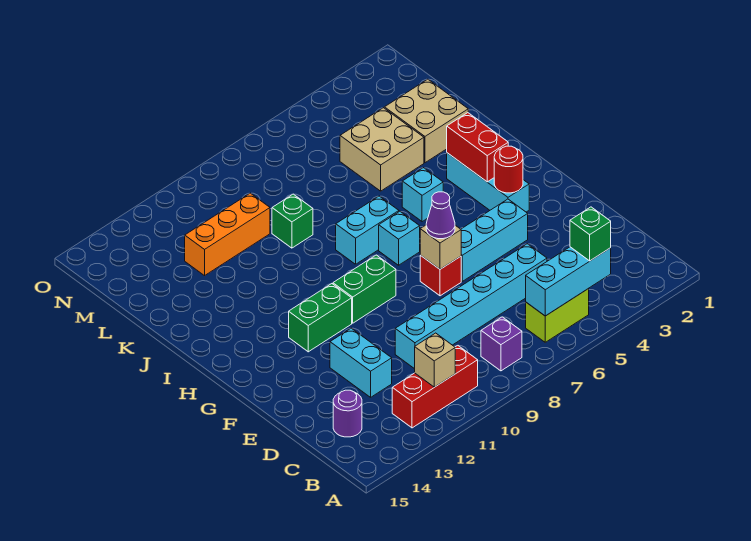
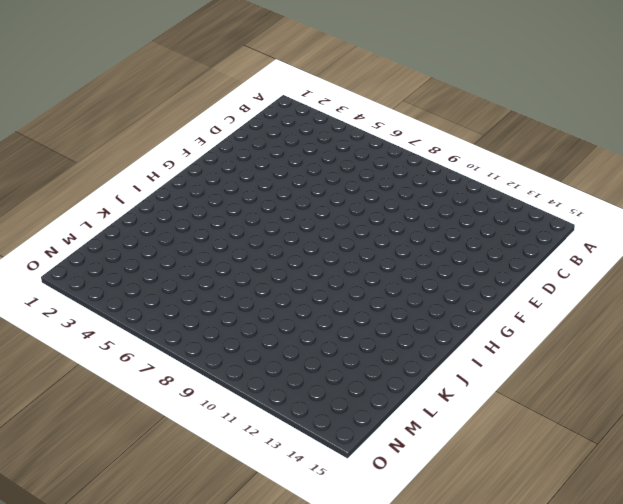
none -> lime brick B5:B6 level 1
none -> purple brick B8 level 1
none -> red brick B10:B12 level 1

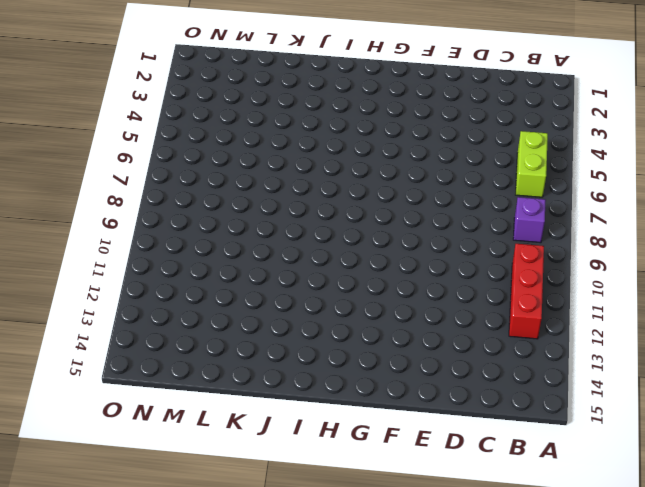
none -> purple round brick C14 level 1
none -> cyan brick D5:D10 level 1
none -> cyan brick D12:E12 level 1

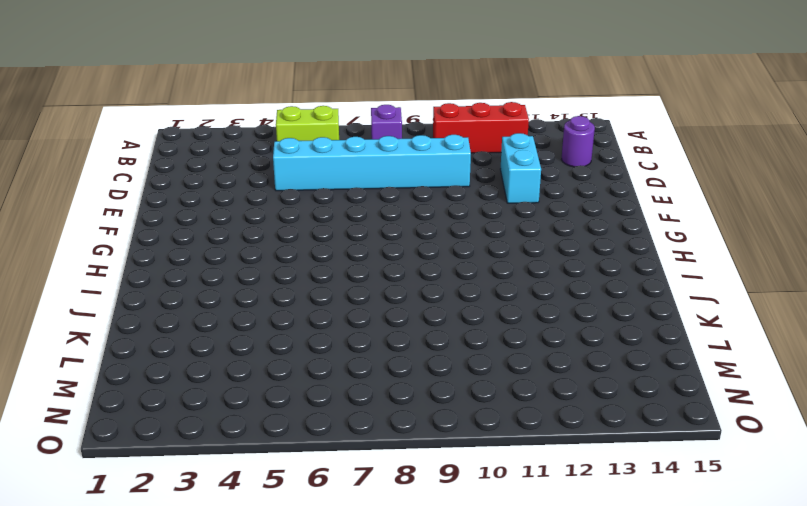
none -> cyan brick F4:F6 level 1
none -> red brick F7 level 1
none -> cyan brick G3:I3 level 1

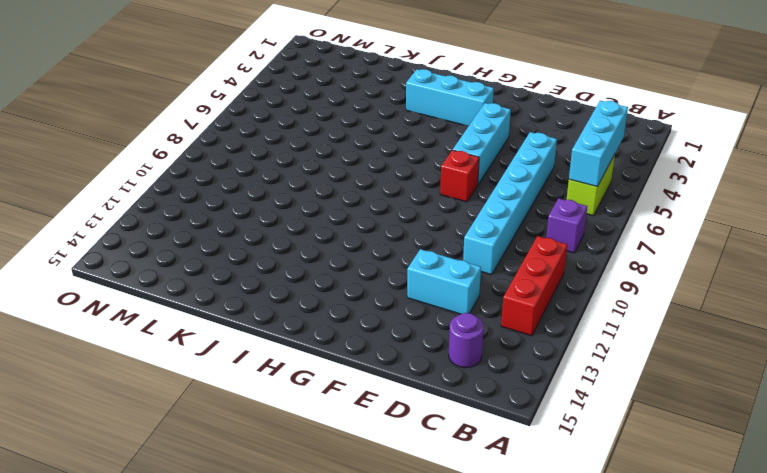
none -> green brick G9:G10 level 1
none -> green brick G11:G12 level 1
none -> cyan brick H7 level 1

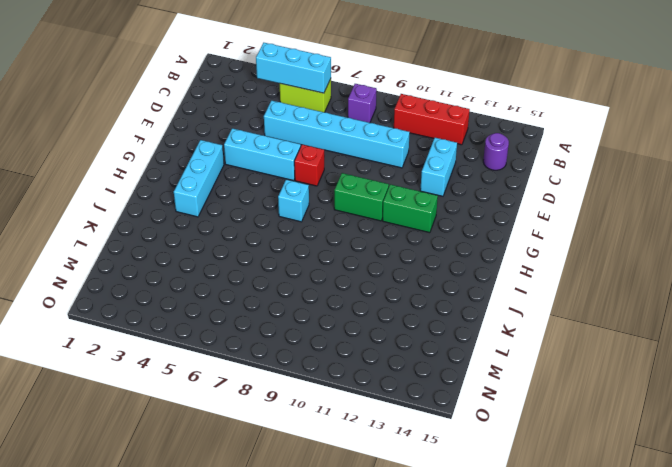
none -> cyan brick I5 level 1
none -> cyan brick I7:I8 level 1
none -> tan brick K2:L3 level 1

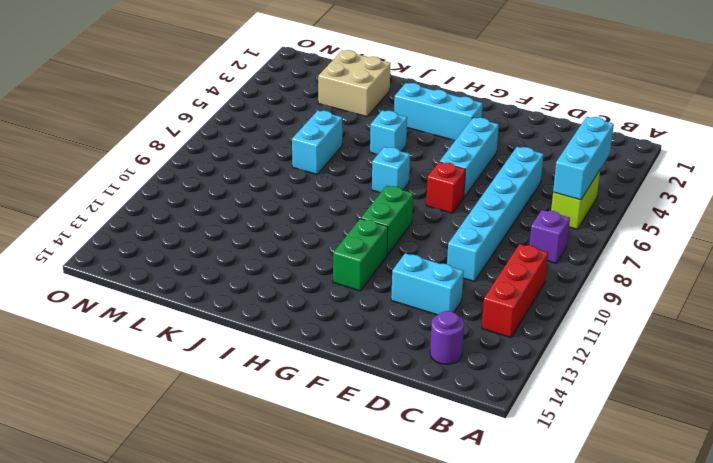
cyan brick K6:K7 level 1 -> cyan brick I7:I8 level 1
none -> tan brick K4:L5 level 1
none -> green brick K9 level 1
none -> orange brick L10:L12 level 1

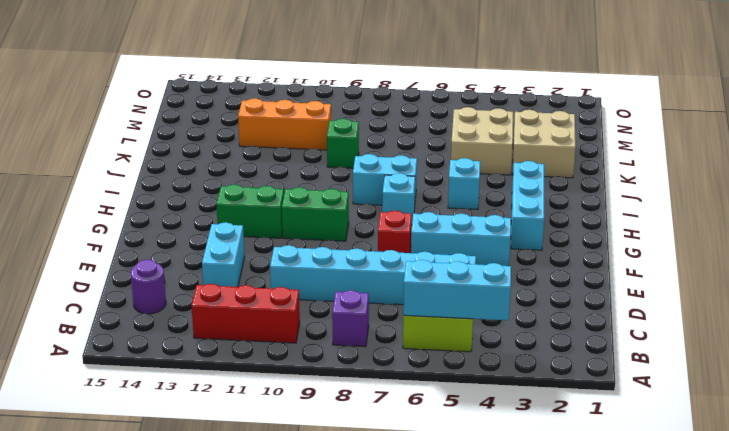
none -> tan brick B11 level 2
none -> tan brick F7 level 2
none -> red round brick G3 level 2

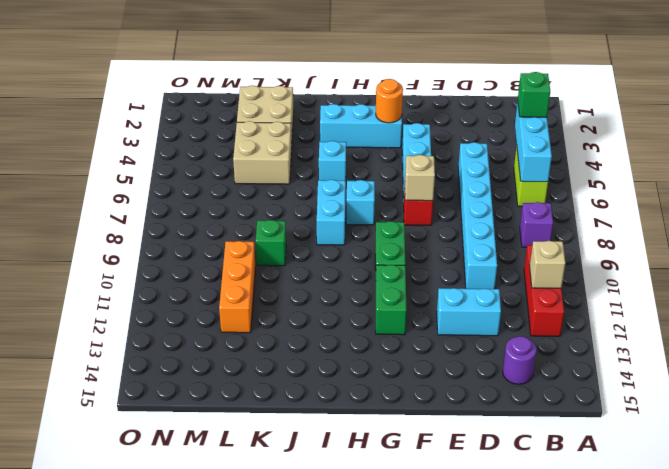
orange round brick G3 level 2 -> red round brick G3 level 2
none -> red brick H3:I3 level 2
none -> purple cone F7 level 3

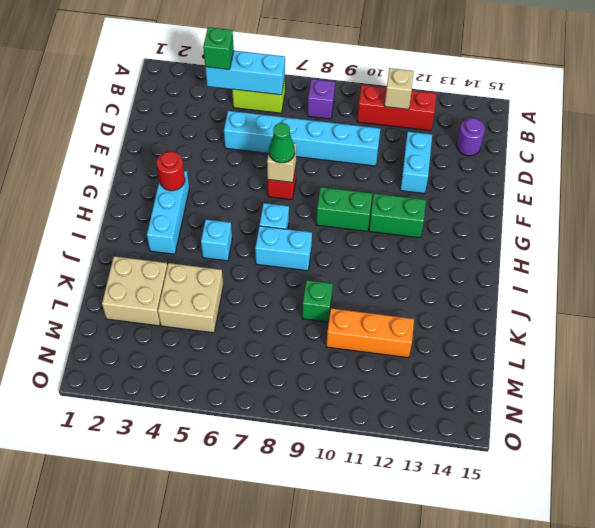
green cone F7 level 3 -> purple cone F7 level 3
none -> cyan brick F4:F6 level 1
none -> red brick H3:I3 level 2

